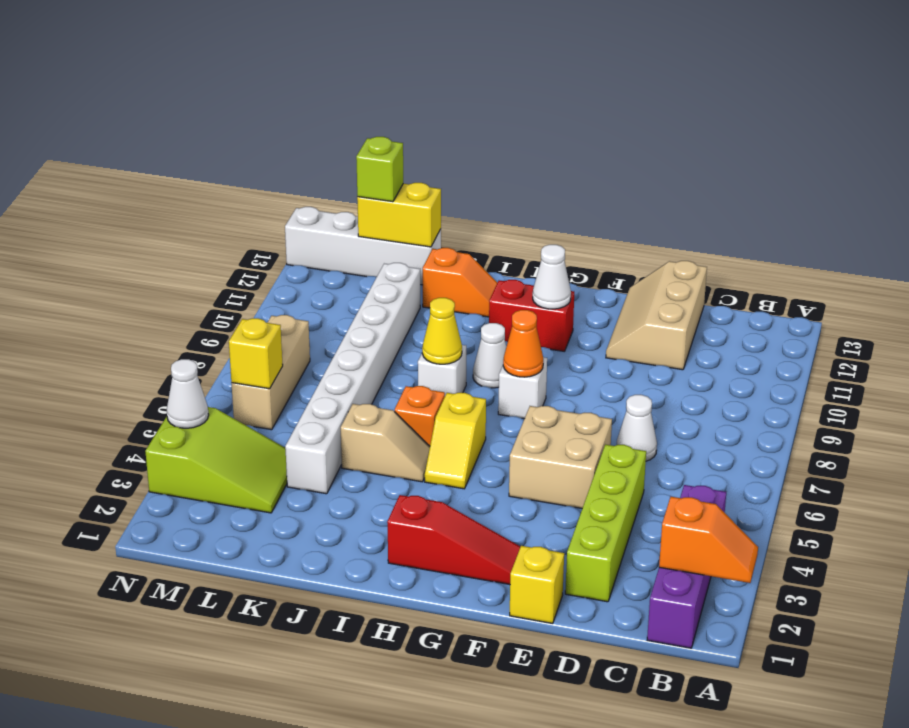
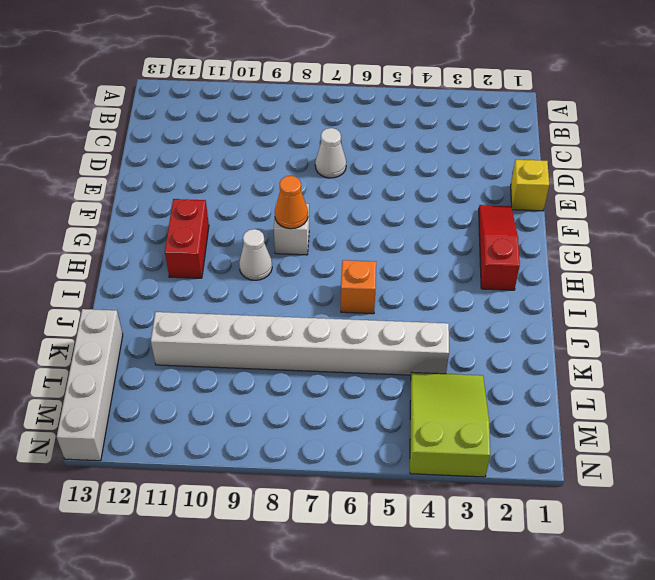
none -> purple brick B1:B4 level 1
none -> lime brick D2:D5 level 1
none -> tan slope D11:E13 level 1 top D

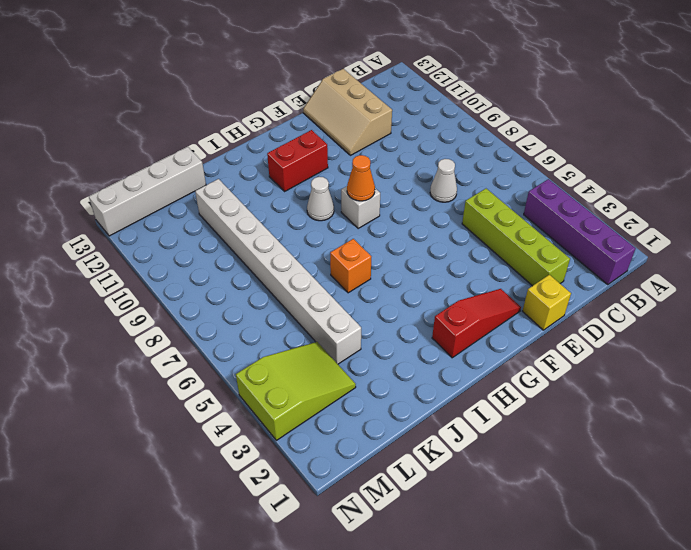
none -> tan brick E5:F6 level 1
none -> yellow slope H5:H6 level 1 top 6
none -> tan slope I5:J5 level 1 top J

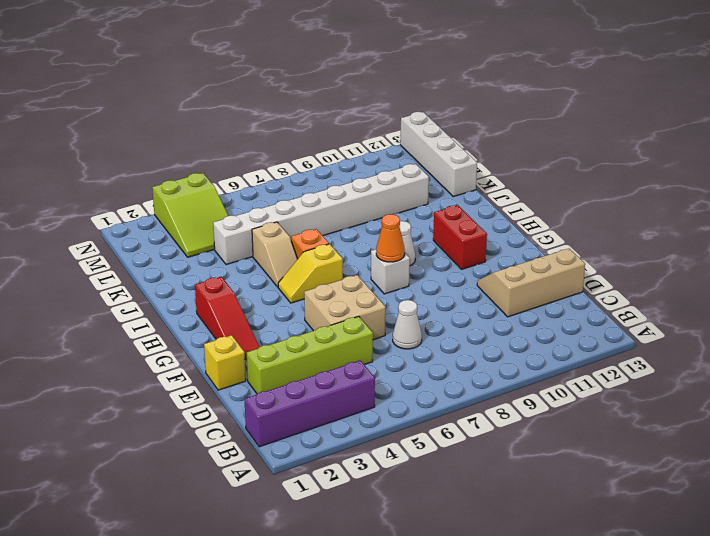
none -> white brick I8 level 1
none -> orange slope I12:J12 level 1 top J
none -> tan brick M6:M8 level 1

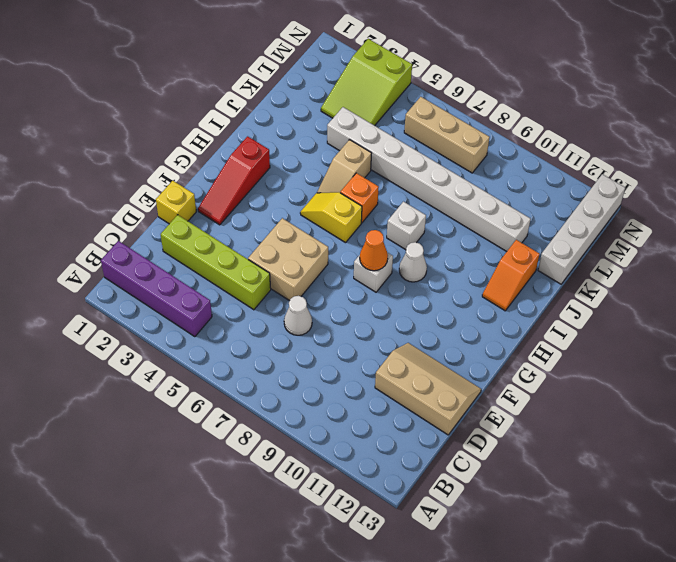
none -> red brick G11:H11 level 1
none -> orange slope A2:B2 level 2 top B
none -> white cone G11 level 2

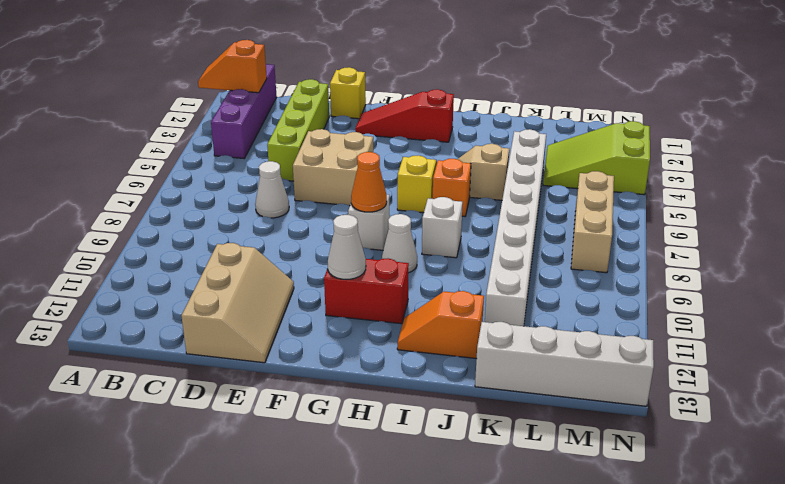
none -> yellow cone I8 level 2
none -> yellow brick K13:L13 level 2
none -> yellow brick M6 level 2

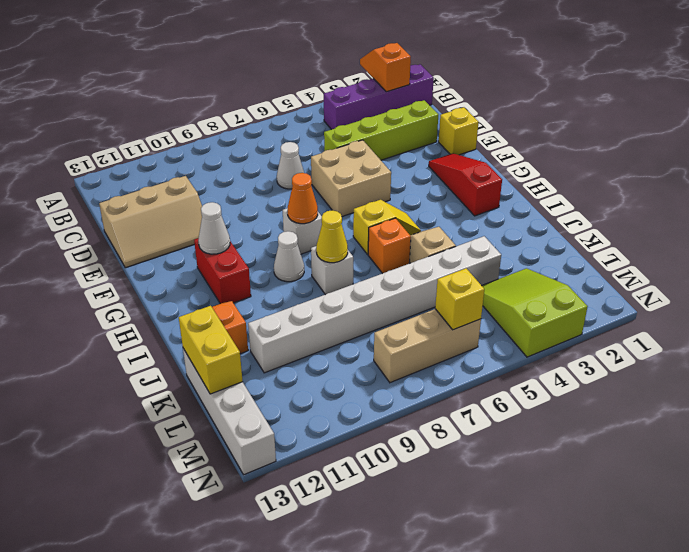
none -> white cone N4 level 2
none -> lime brick L13 level 3

